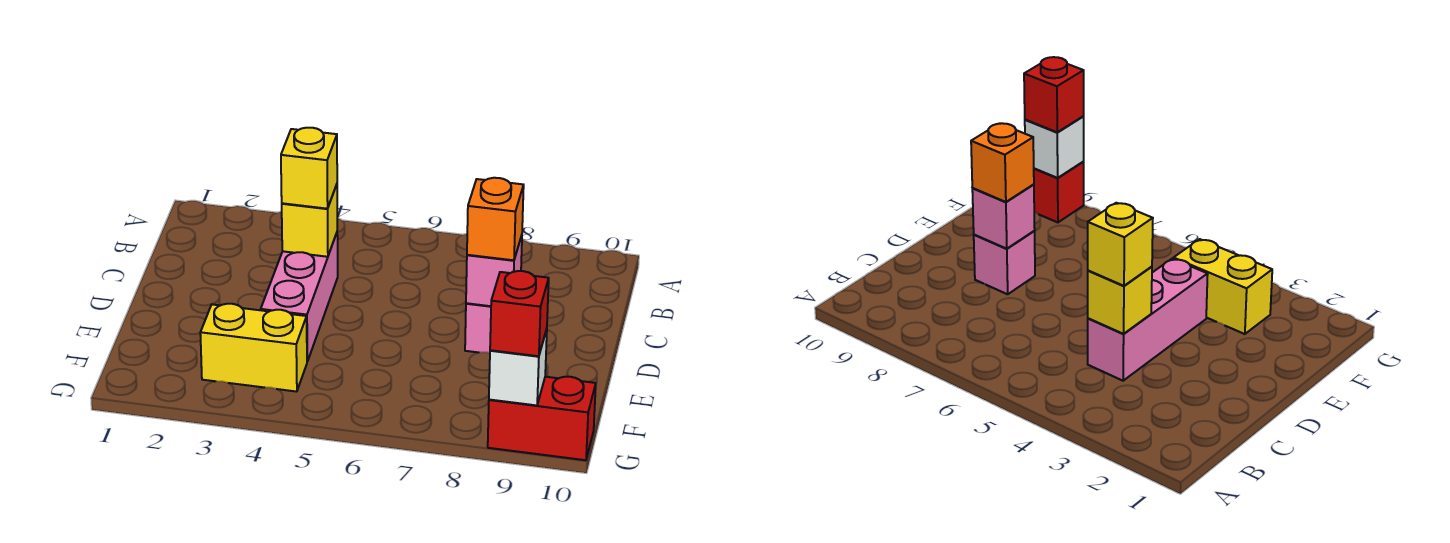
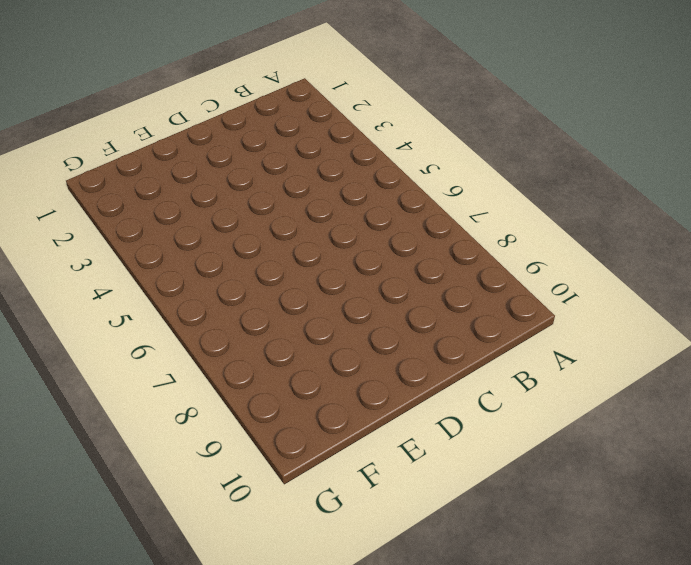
none -> pink brick C4:E4 level 1
none -> pink brick D8 level 1

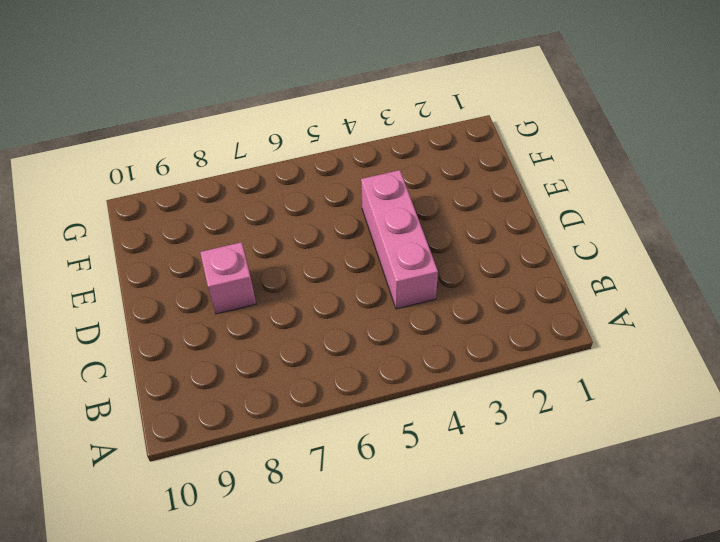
none -> yellow brick F3:F4 level 1
none -> red brick G9:G10 level 1

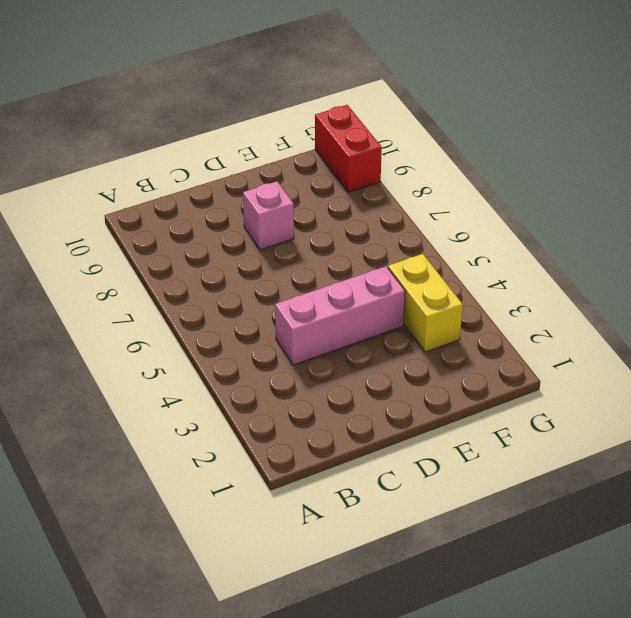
none -> yellow brick C4 level 2
none -> pink brick D8 level 2

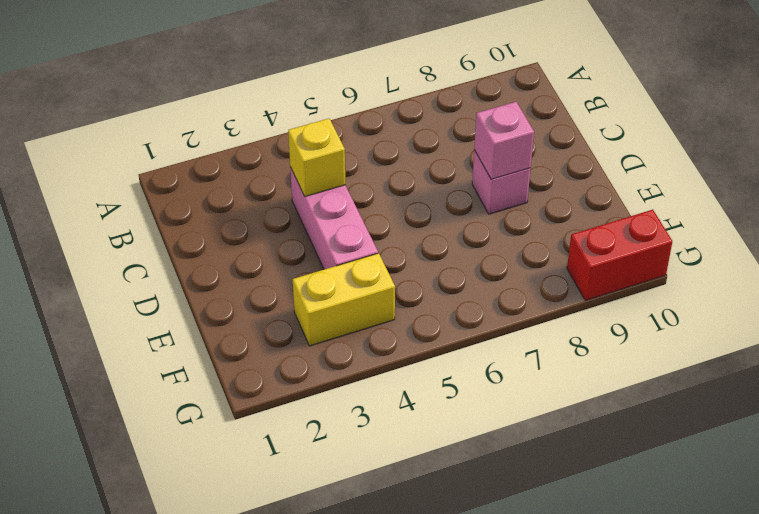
none -> white brick G9 level 2
none -> yellow brick C4 level 3

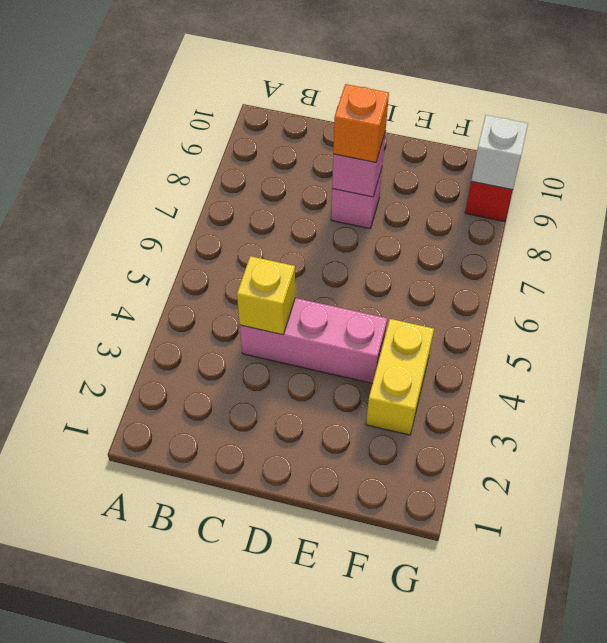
none -> yellow brick C4 level 3
none -> red brick G9 level 3

